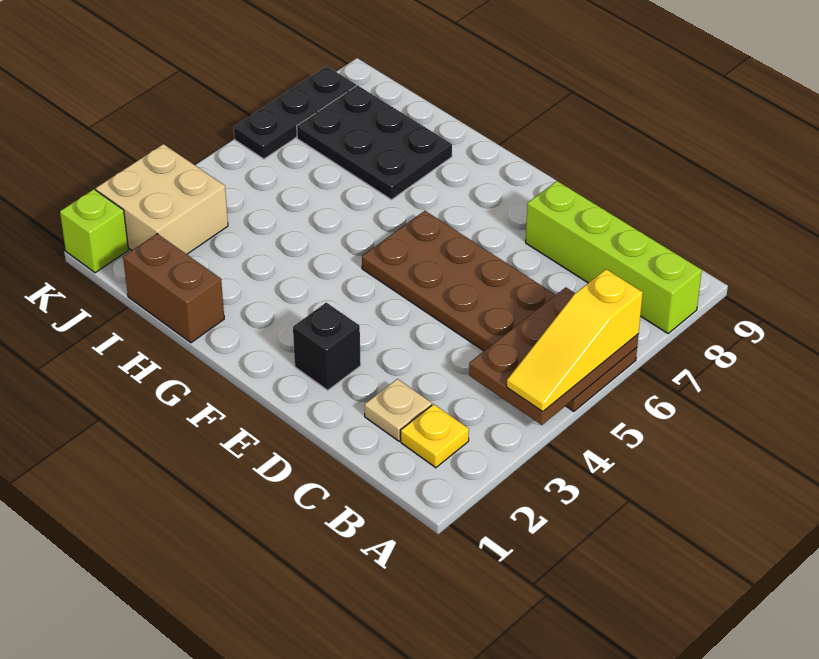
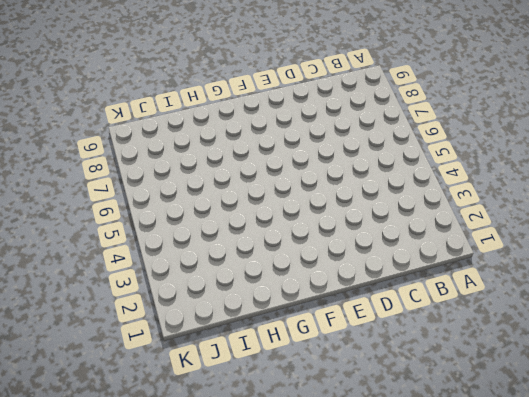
none -> brown plate A5:F6 level 1
none -> lime brick A8:D8 level 1
none -> yellow plate B2 level 1

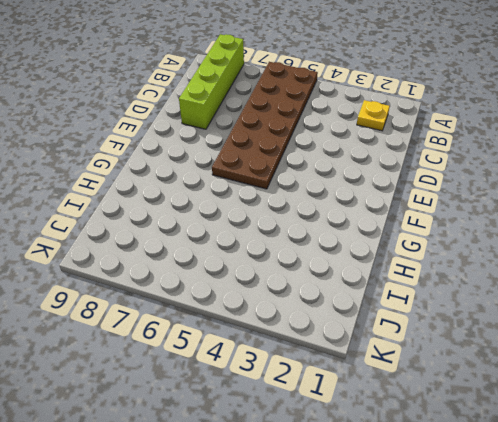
none -> tan plate C2 level 1
none -> black brick E2 level 1
none -> brown brick H1:I1 level 1

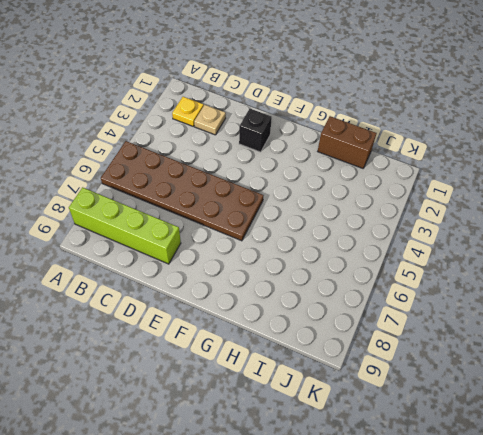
none -> black plate H7:J8 level 1
none -> tan brick J2:K3 level 1
none -> lime brick K1 level 1

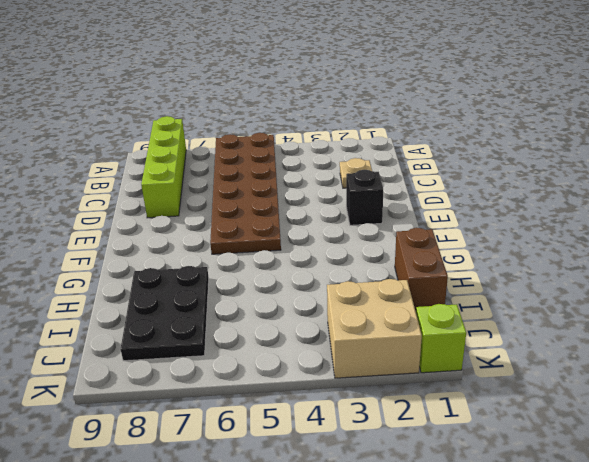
none -> yellow plate B2 level 1
none -> black plate K6:K8 level 1
none -> brown plate A4:B6 level 2

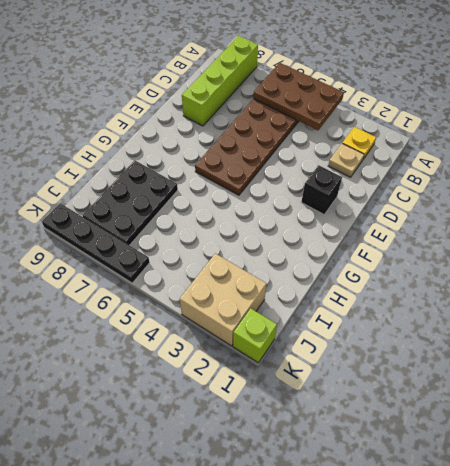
black plate K6:K9 level 1 -> black plate K6:K8 level 1
none -> brown brick H1:I1 level 1
none -> yellow slope A4:A6 level 3 top 6

